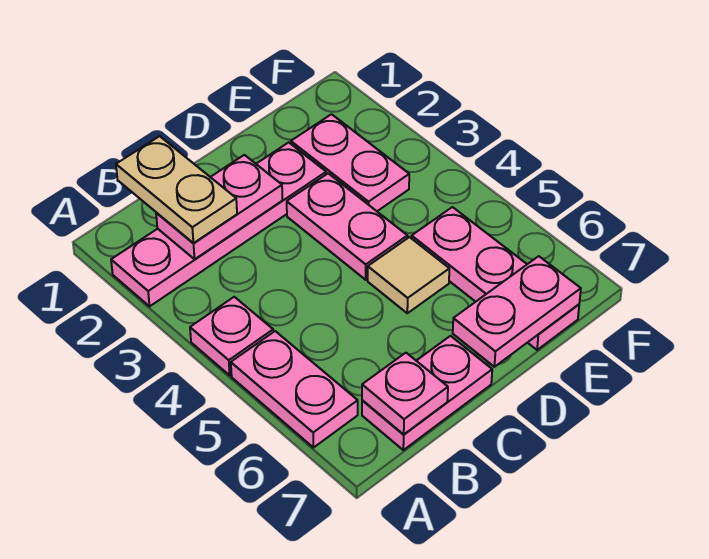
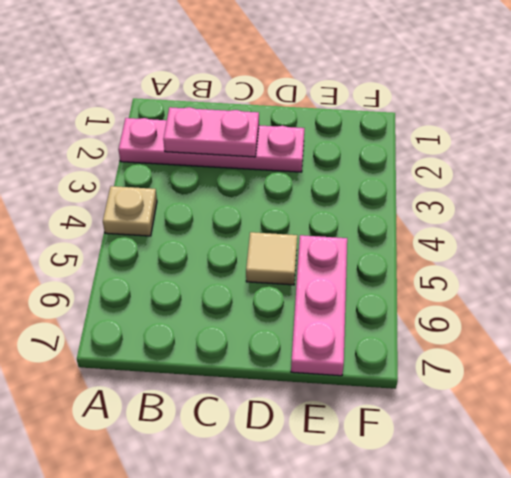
tan plate A4 level 1 -> pink plate A4 level 1
none -> pink plate A5:A6 level 1
none -> pink plate B7:C7 level 1
none -> pink plate D3:D4 level 1

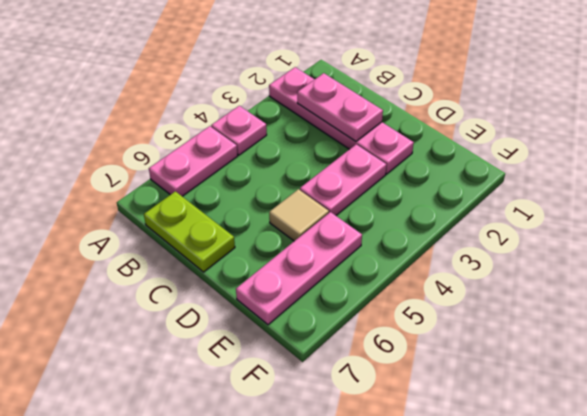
lime plate B7:C7 level 1 -> pink plate B7:C7 level 1
none -> pink plate E2:E3 level 1
none -> pink plate B7 level 2
none -> pink plate D7:E7 level 2

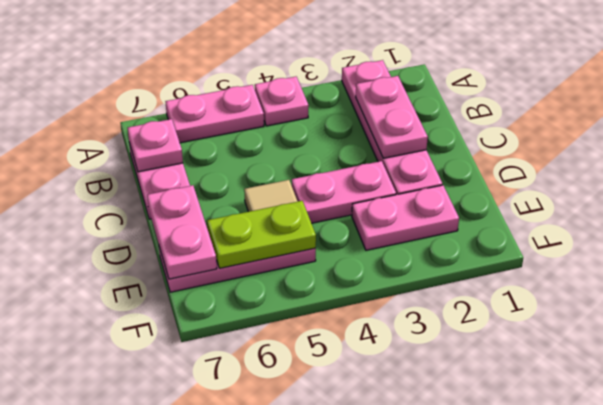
lime plate E5:E6 level 2 -> none
none -> tan plate B1:B2 level 3

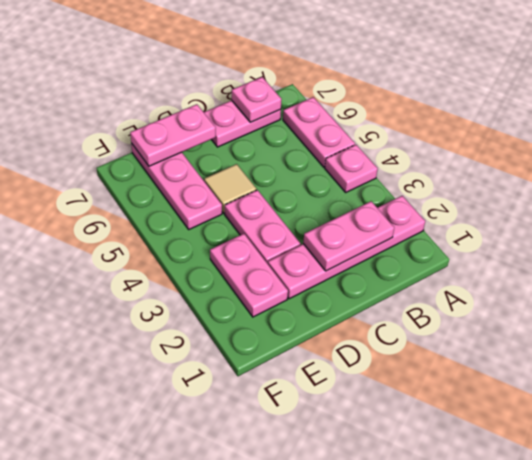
none -> tan plate B1:B2 level 3

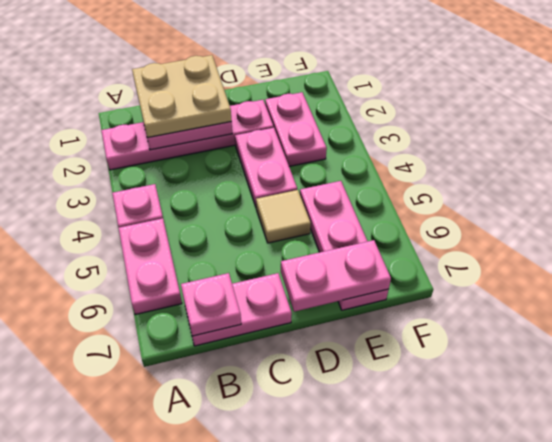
tan plate B1:C2 level 3 -> tan plate B1:B2 level 3

